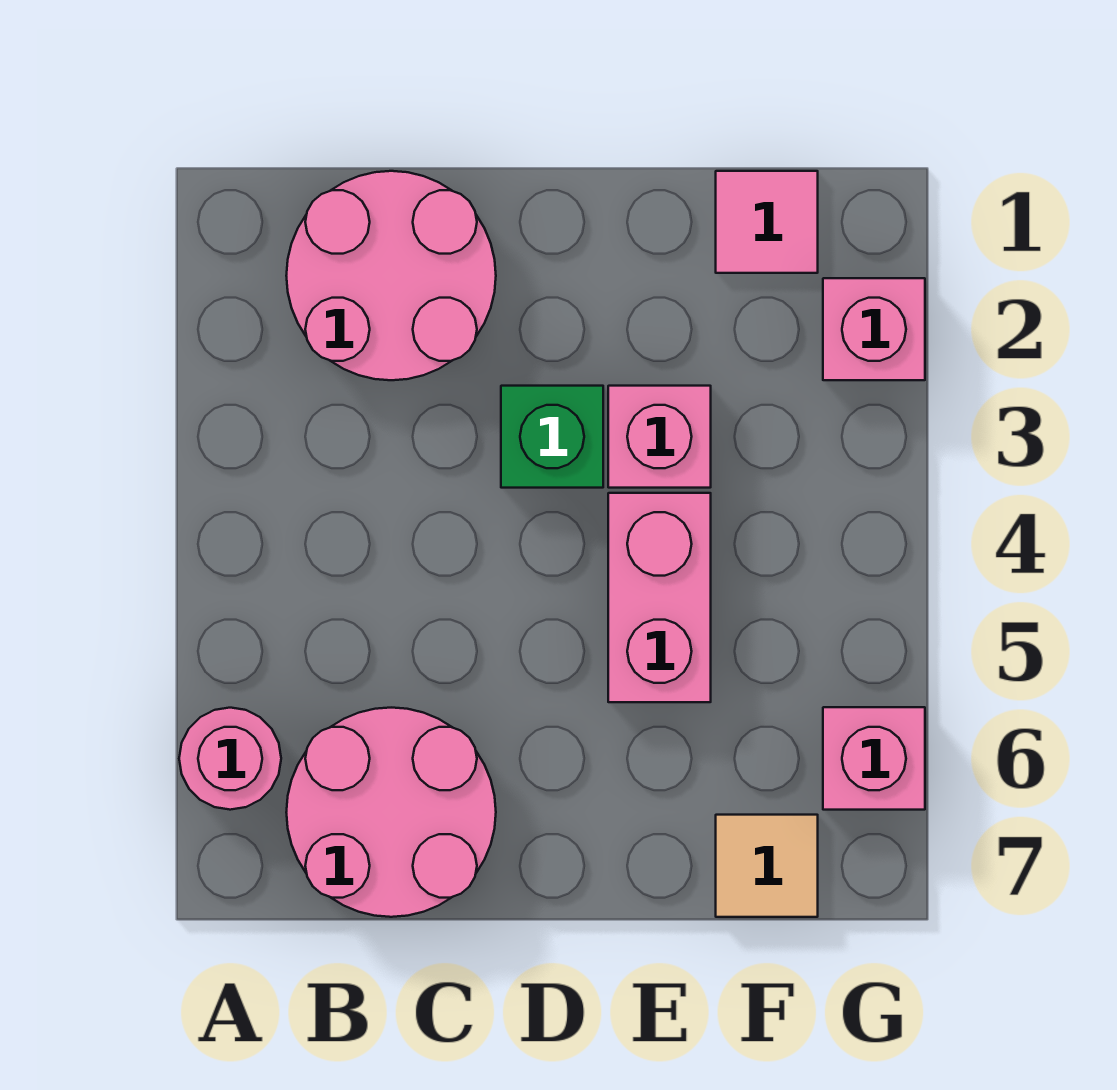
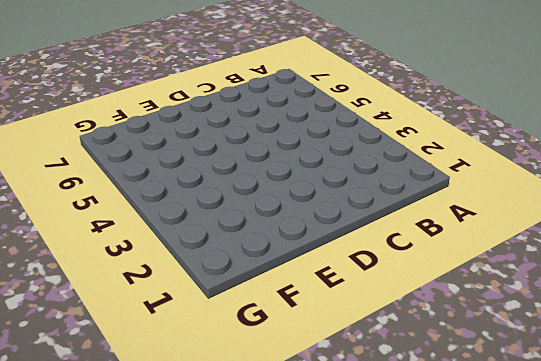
none -> pink round brick A6 level 1
none -> pink round brick B1:C2 level 1

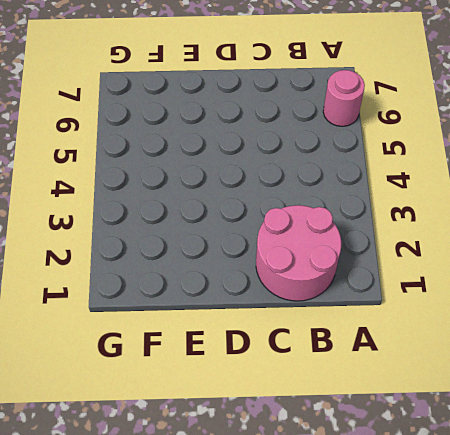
none -> pink round brick B6:C7 level 1
none -> green brick D3 level 1

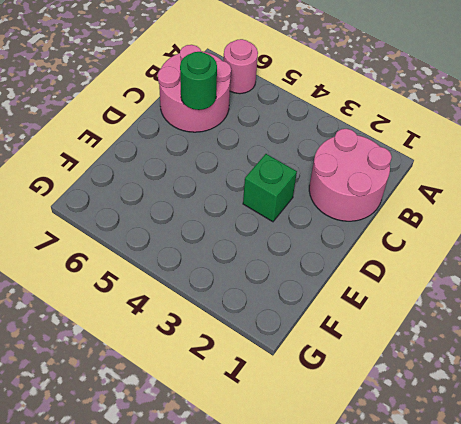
green round brick C6 level 2 -> none
none -> pink brick E3 level 1
none -> pink brick E4:E5 level 1

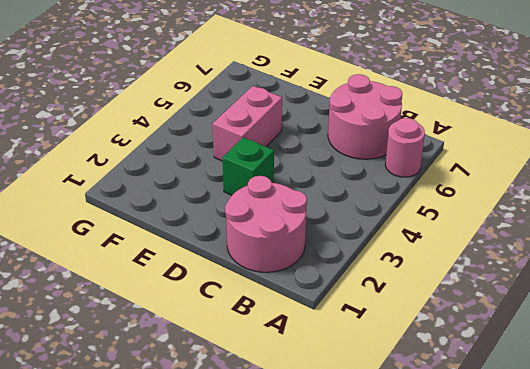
none -> pink brick E3 level 1
none -> pink tile F1 level 1

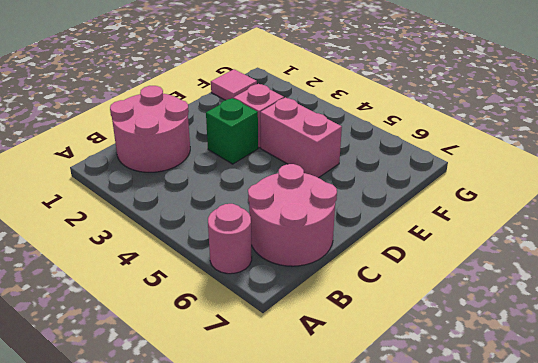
none -> tan tile F7 level 1
none -> pink brick G2 level 1

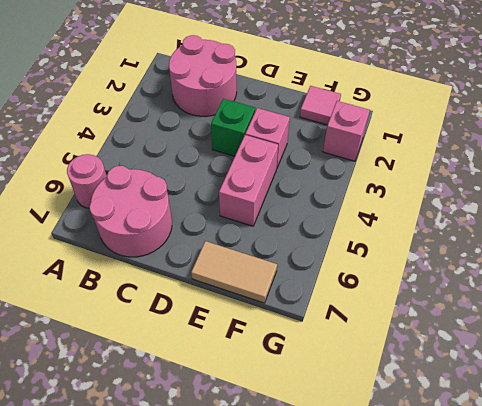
tan tile E7:F7 level 1 -> tan tile F7 level 1
none -> pink brick G6 level 1

